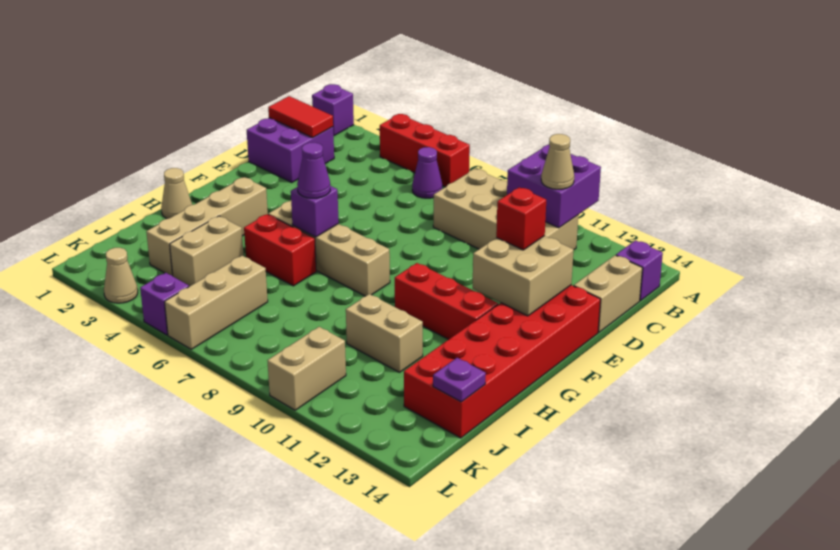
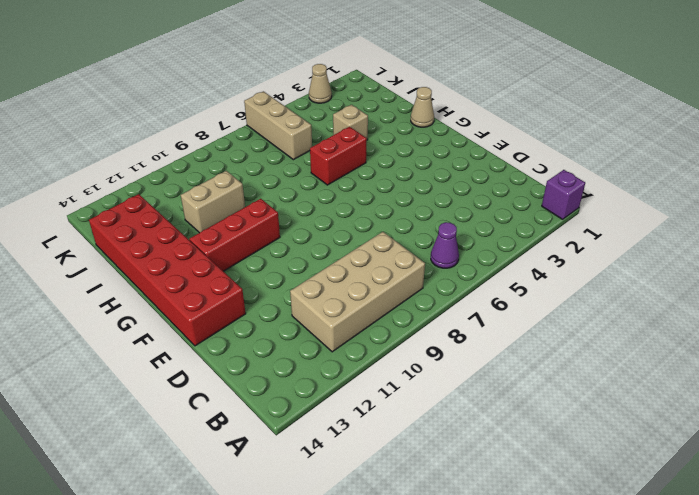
tan brick I4 level 1 -> tan brick I4:J4 level 1
none -> red brick A4:A6 level 1
none -> purple brick B14 level 1
none -> purple brick C1:D2 level 1

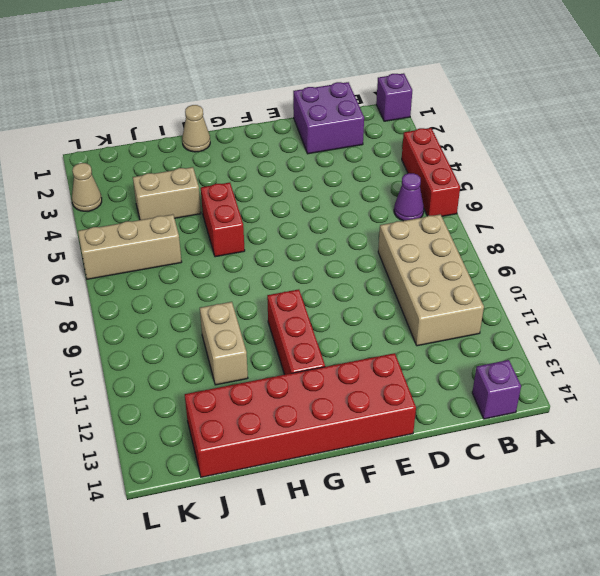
none -> tan brick C14:D14 level 1
none -> tan brick G3:J3 level 1
none -> tan brick G5:G8 level 1

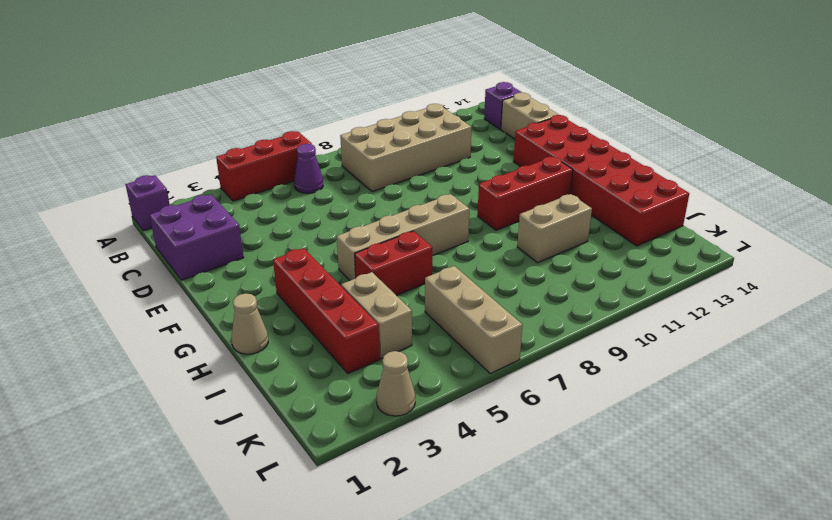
red brick G3:J3 level 1 -> tan brick G3:J3 level 1
none -> tan brick K10:L10 level 1
none -> purple brick L5 level 1
none -> purple brick A10:B11 level 2

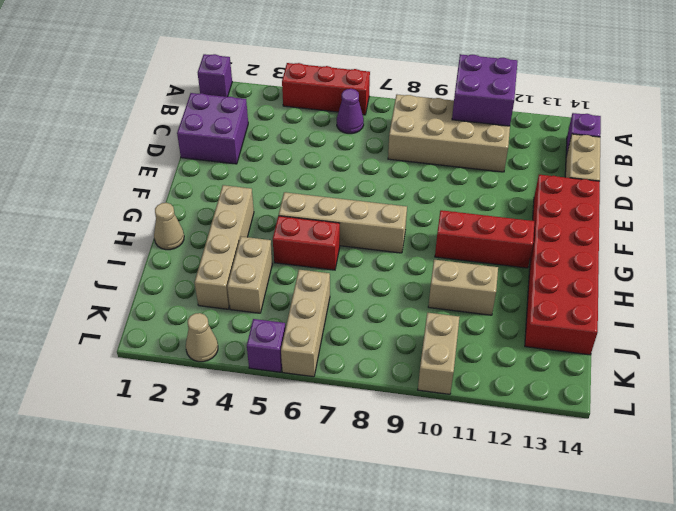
none -> red tile C1:C2 level 2
none -> tan brick E12:F13 level 2
none -> purple brick G6 level 2

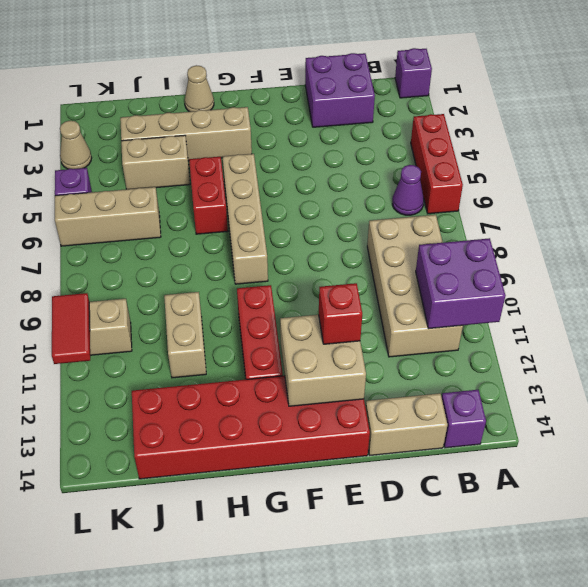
red tile L10:L11 level 2 -> red tile C1:C2 level 2
none -> purple brick G6 level 2
none -> purple plate J14 level 2
none -> tan cone B11 level 3

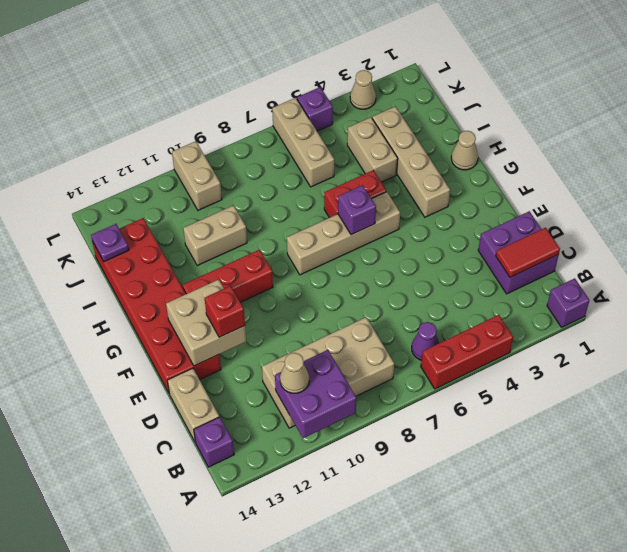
none -> purple cone G6 level 3

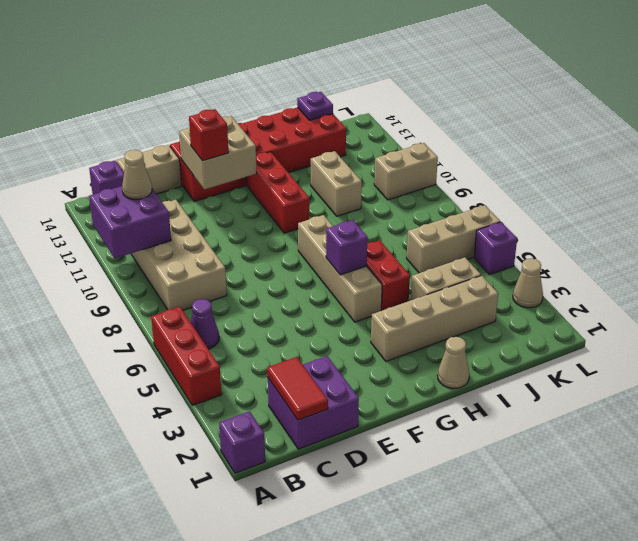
none -> purple cone G6 level 3

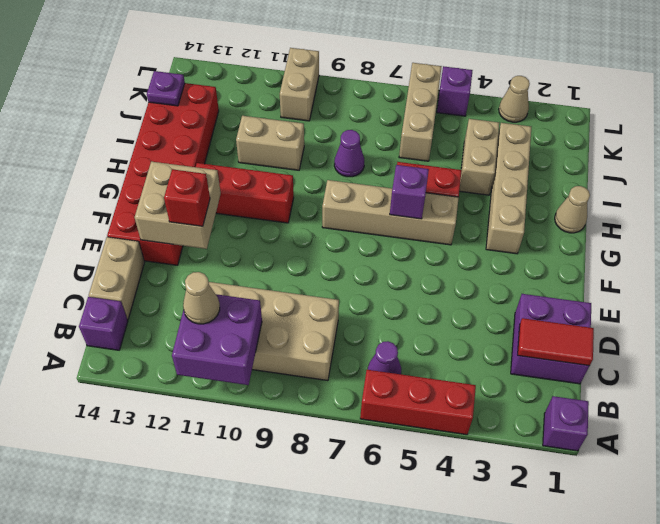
purple cone I8 level 1 -> purple cone G6 level 3

